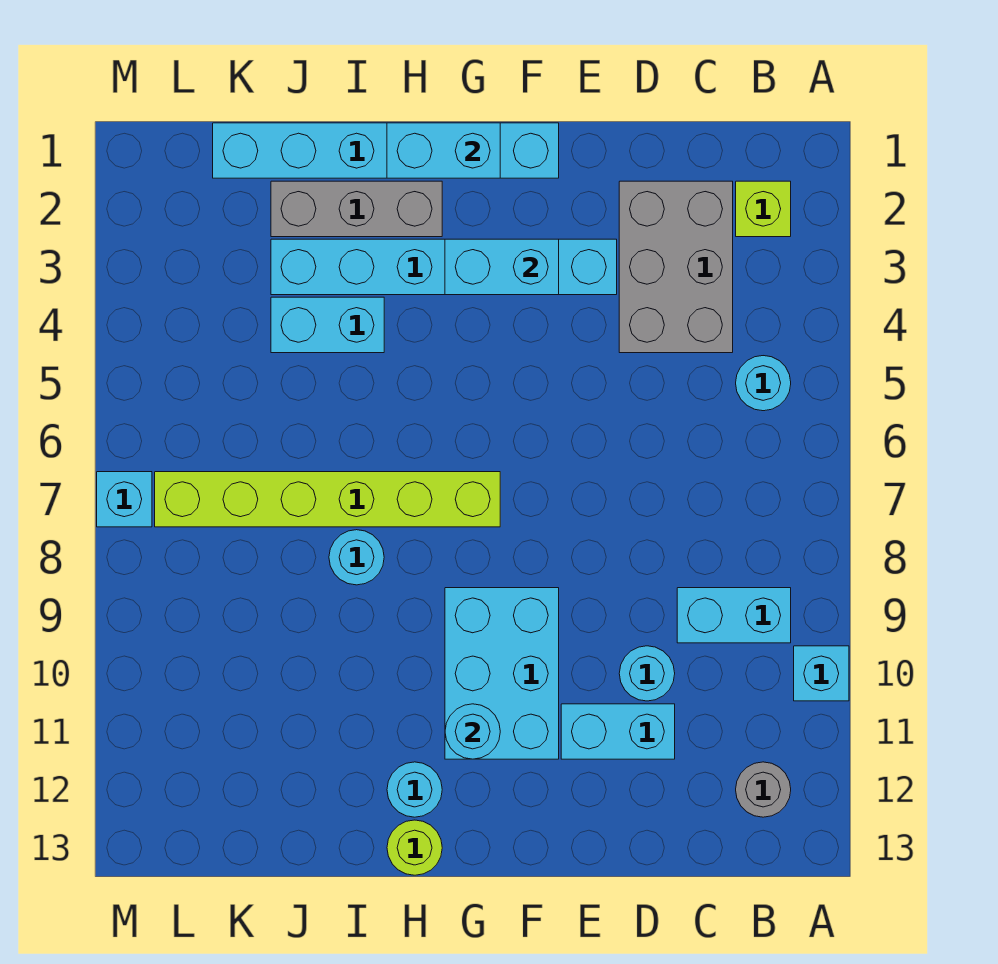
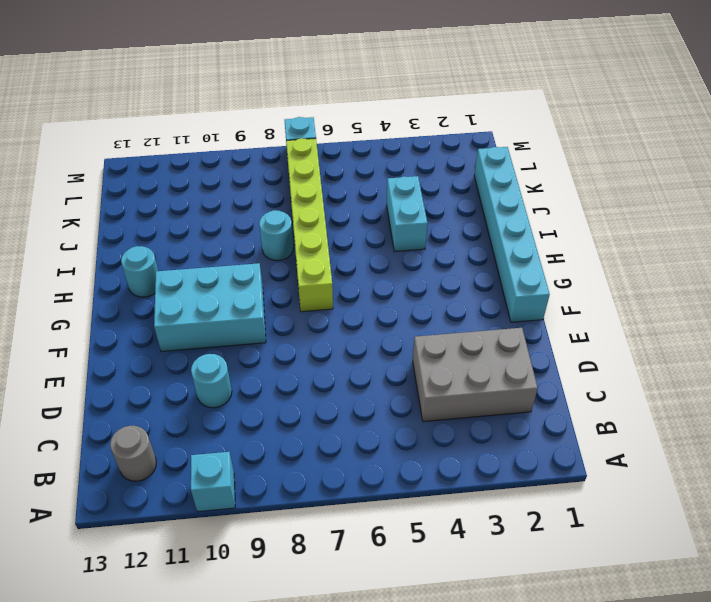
none -> lime brick B2 level 1
none -> cyan round brick B5 level 1
none -> cyan brick B9:C9 level 1

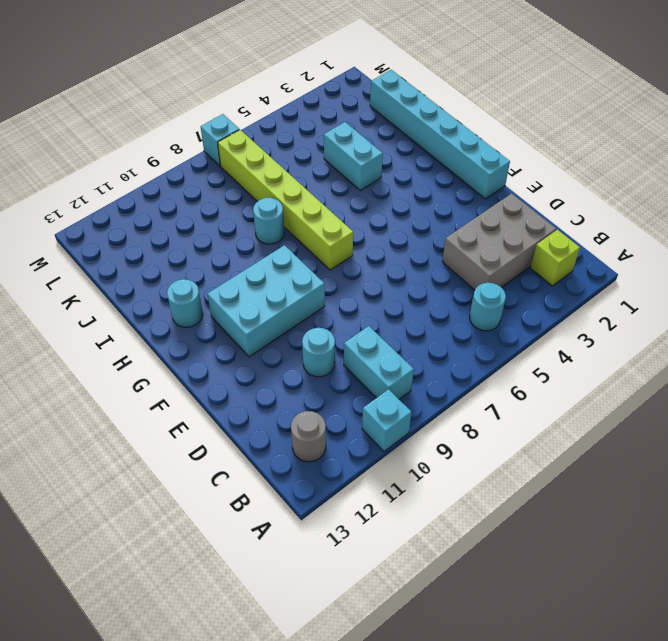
none -> cyan brick D11:E11 level 1
none -> cyan brick E3:J3 level 1
none -> grey brick H2:J2 level 1

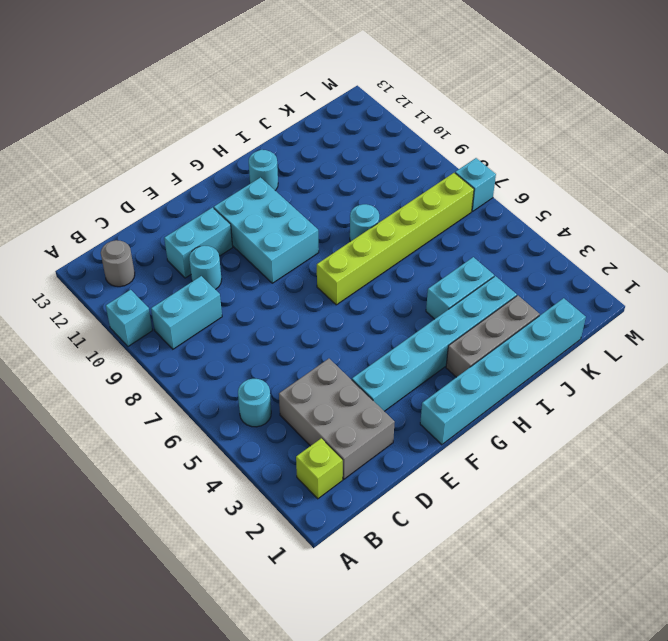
none -> lime round brick H13 level 1
none -> cyan brick F3:G3 level 2
none -> cyan brick G1:H1 level 2

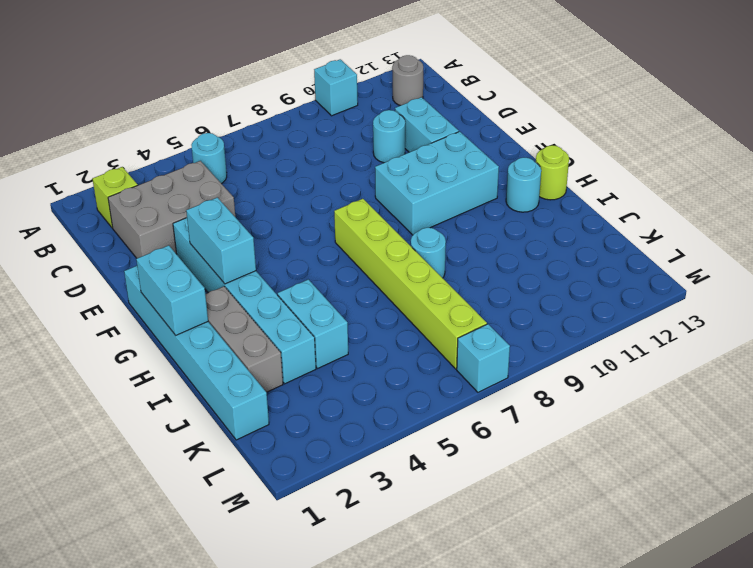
none -> cyan brick B9:C9 level 1
none -> cyan round brick G11 level 2

